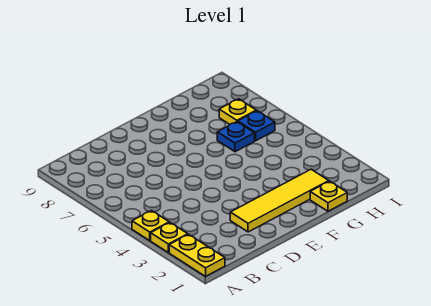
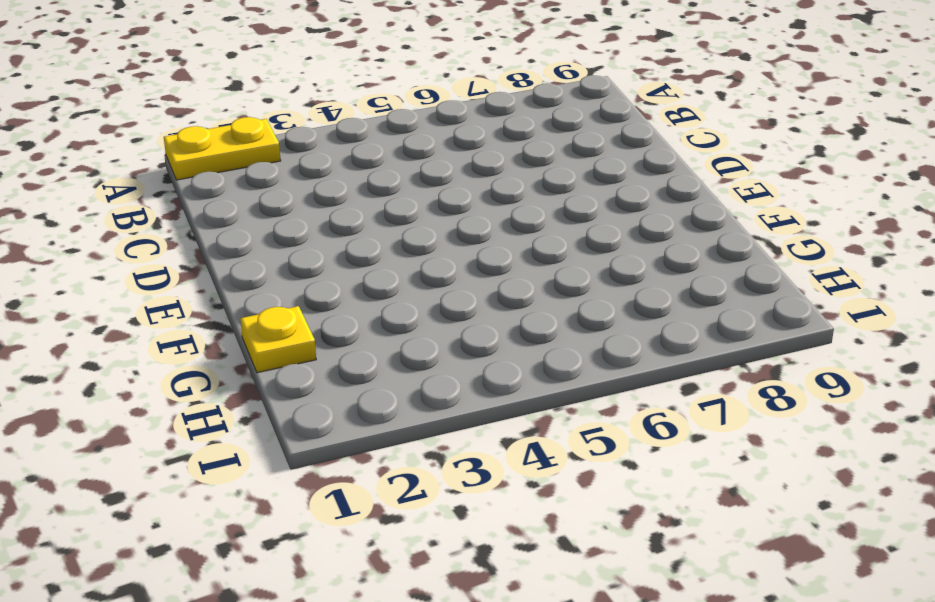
none -> yellow plate A3 level 1
none -> yellow plate A4 level 1

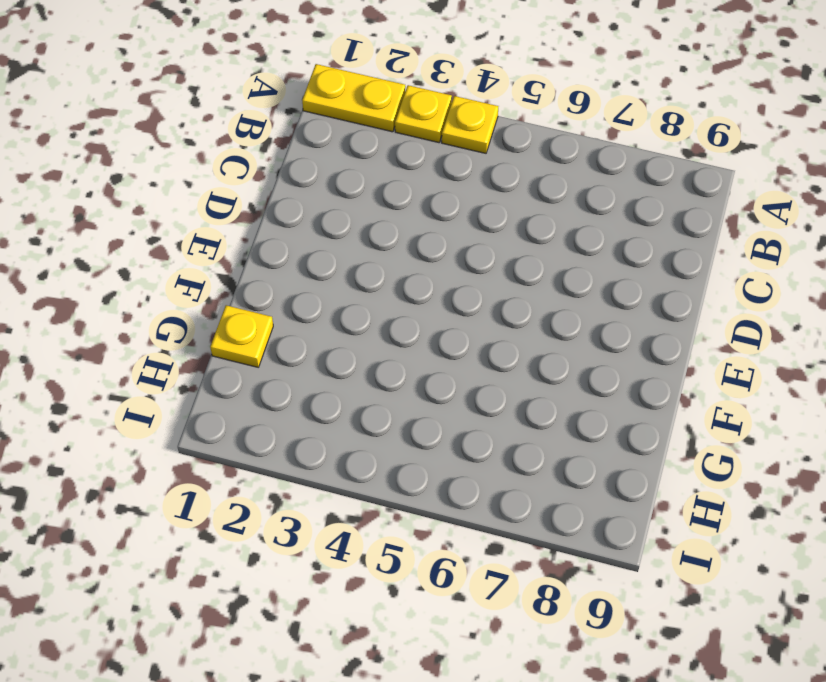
none -> yellow tile D2:G2 level 1
none -> blue plate G6 level 1

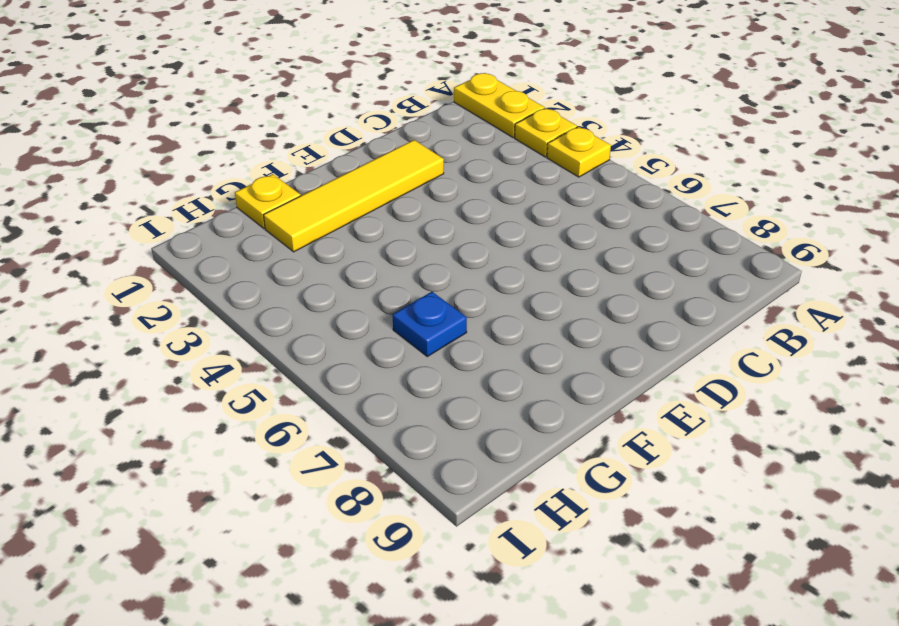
none -> blue plate H6 level 1
none -> yellow plate H7 level 1

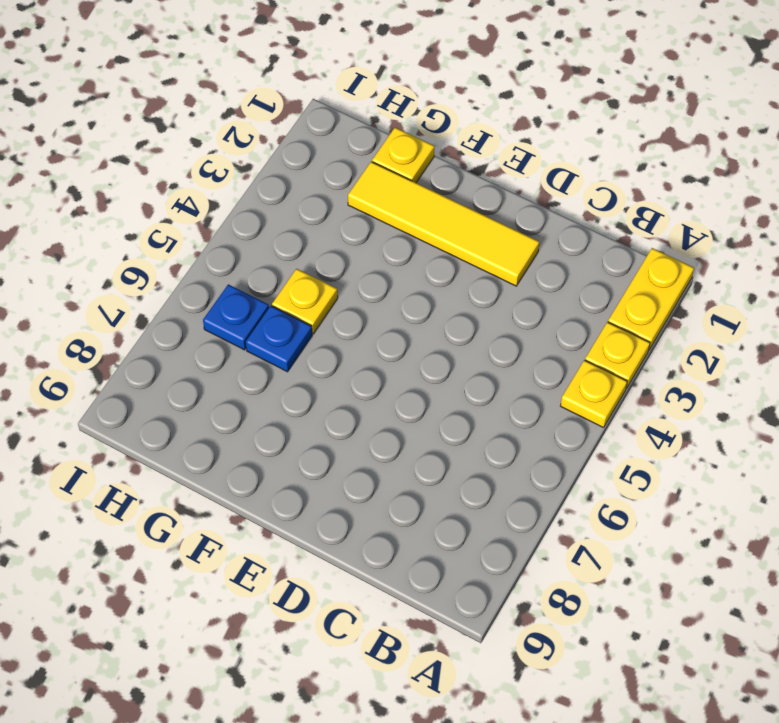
yellow plate G5 level 1 -> yellow plate H7 level 1

